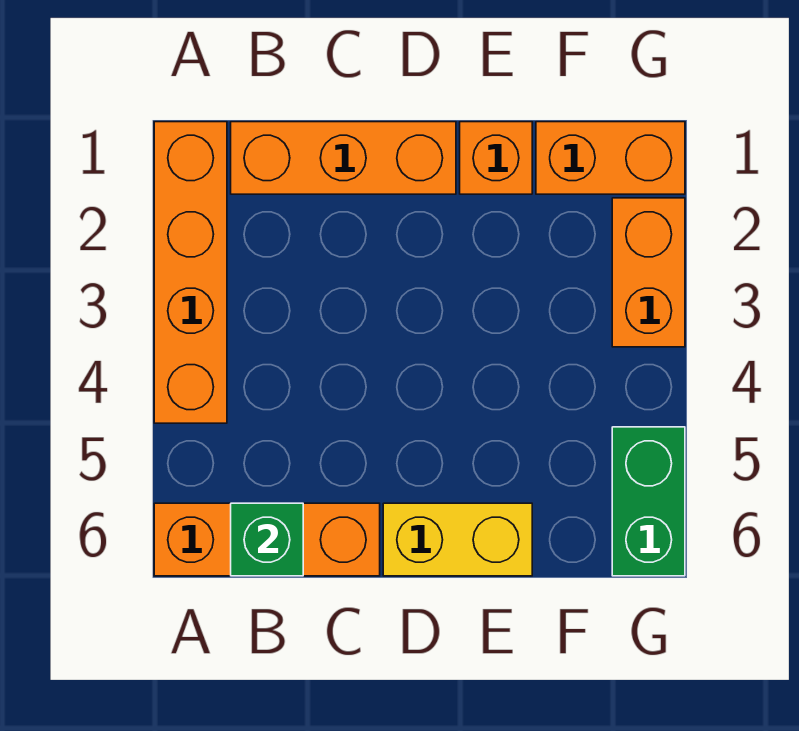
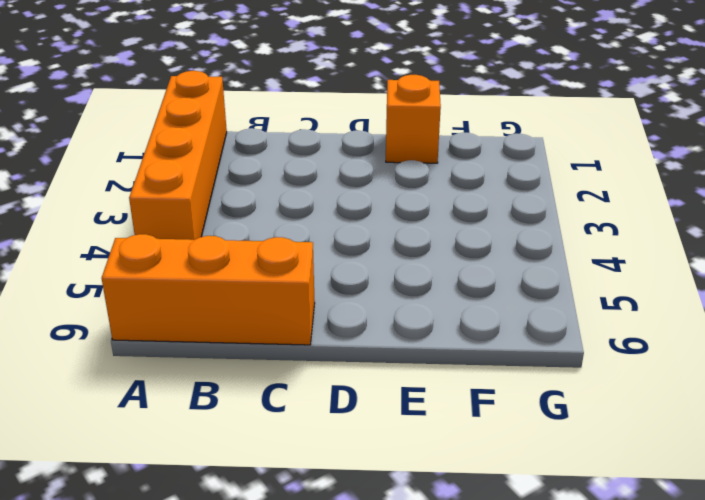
none -> orange brick B1:D1 level 1
none -> yellow brick D6:E6 level 1

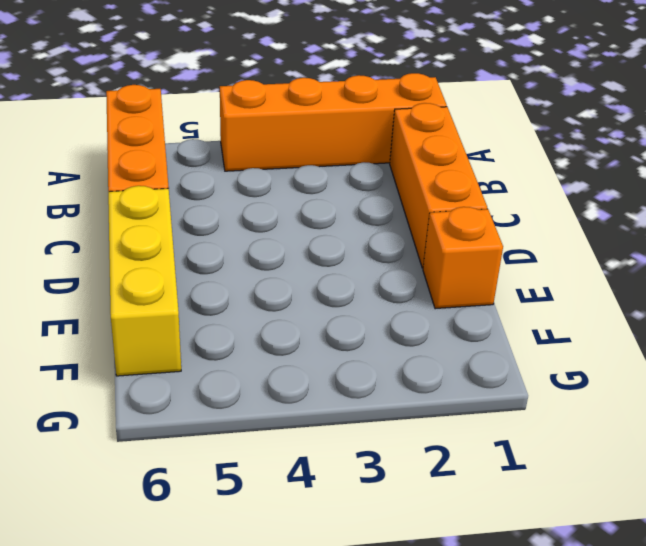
yellow brick D6:F6 level 1 -> yellow brick D6:E6 level 1
none -> orange brick F1:G1 level 1
none -> orange brick G2:G3 level 1

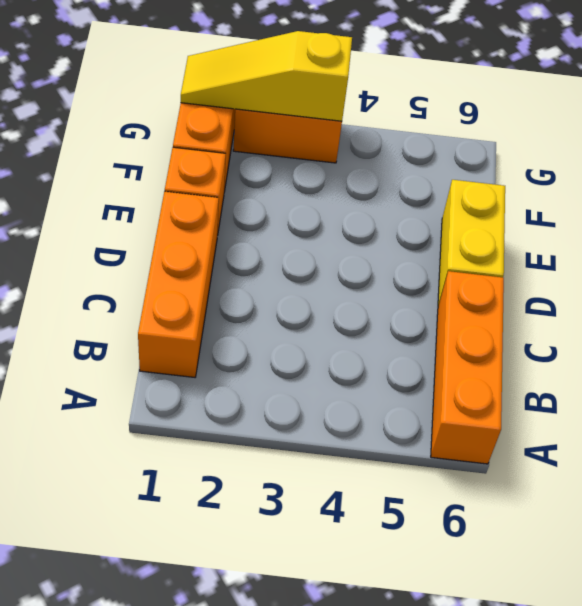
yellow slope G1:G3 level 2 top 3 -> none
none -> orange brick A1:A4 level 1
none -> green brick G5:G6 level 1

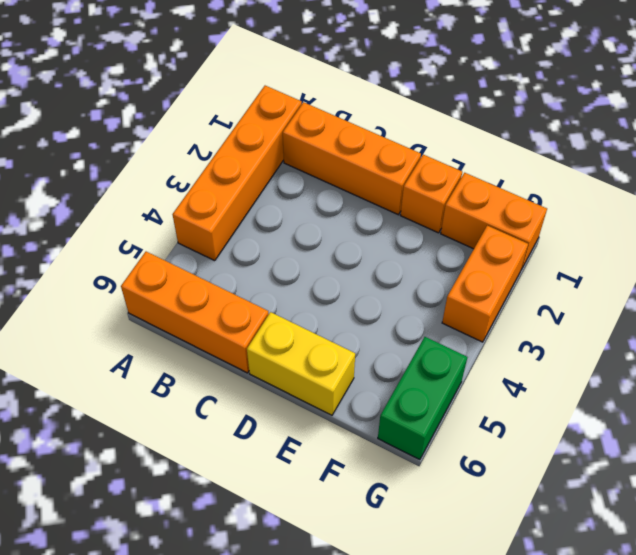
none -> green brick B6 level 2

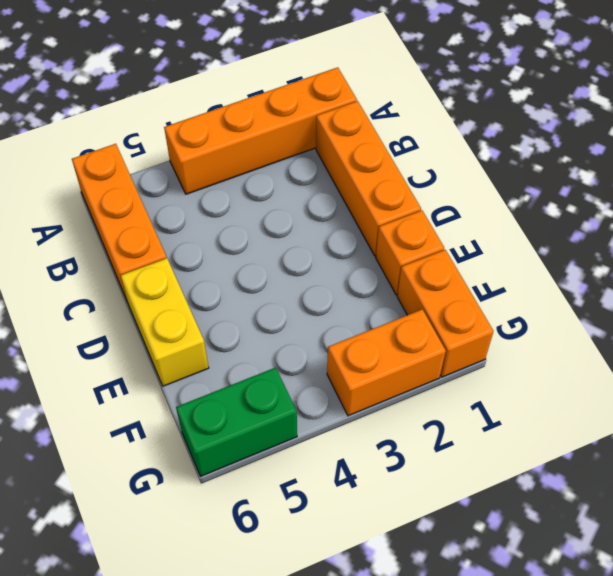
none -> green brick B6 level 2

